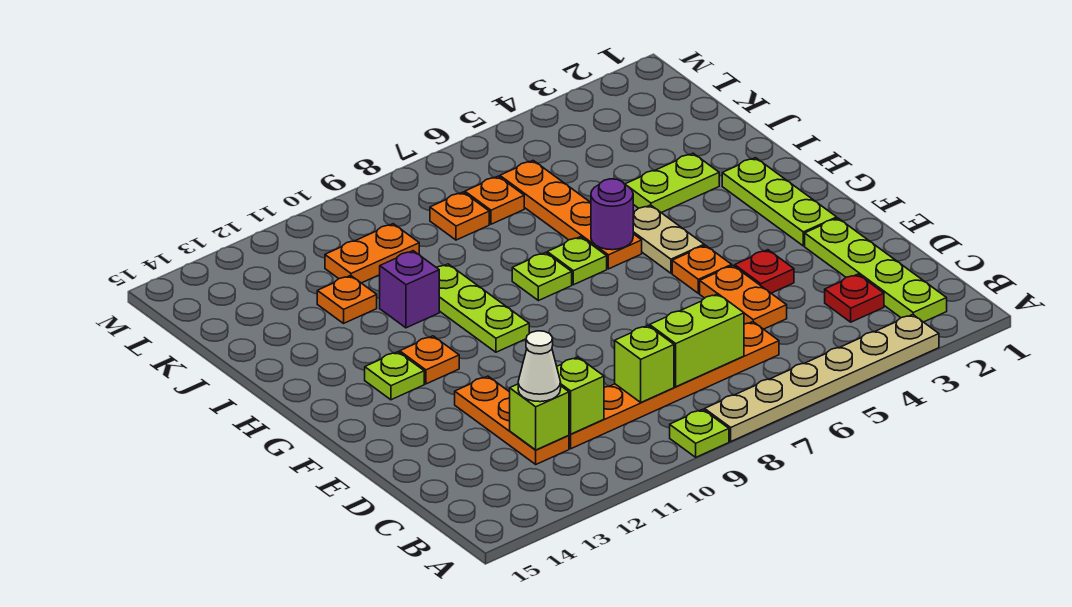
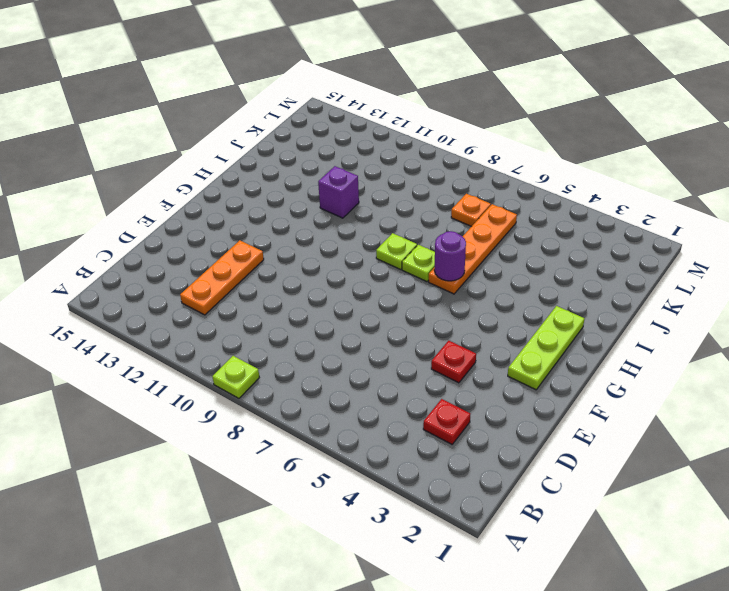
none -> tan plate A3:A8 level 1
none -> lime plate B2:E2 level 1
none -> orange plate C6:C11 level 1

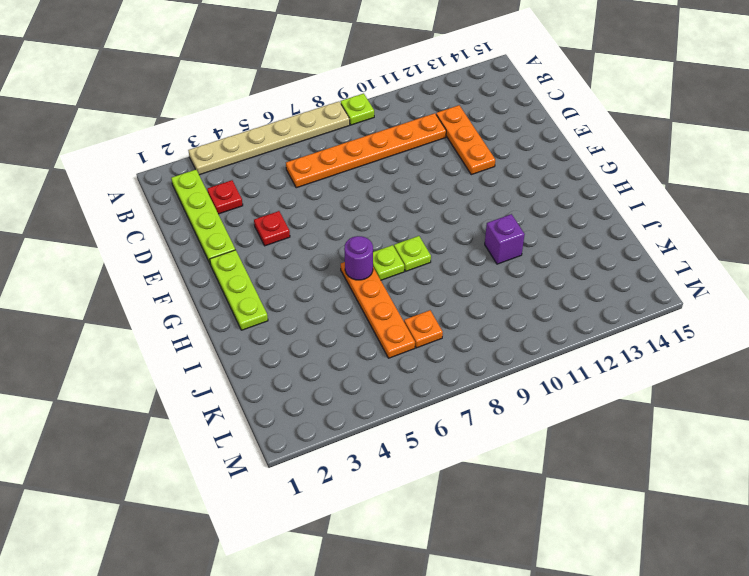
none -> orange plate D5:E5 level 1
none -> orange plate F5 level 1
none -> tan plate G5:H5 level 1

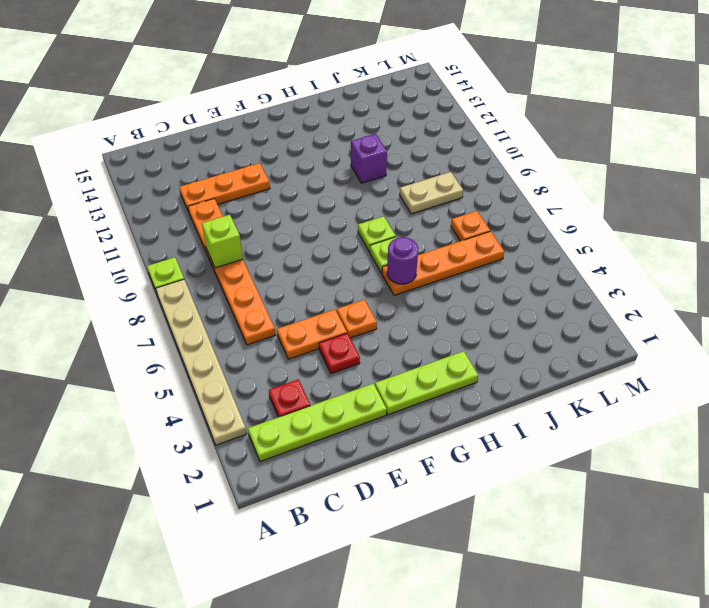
tan plate J9:K9 level 1 -> tan plate G5:H5 level 1
none -> lime plate G10:I10 level 1
none -> orange plate G12 level 1
none -> lime plate G13 level 1

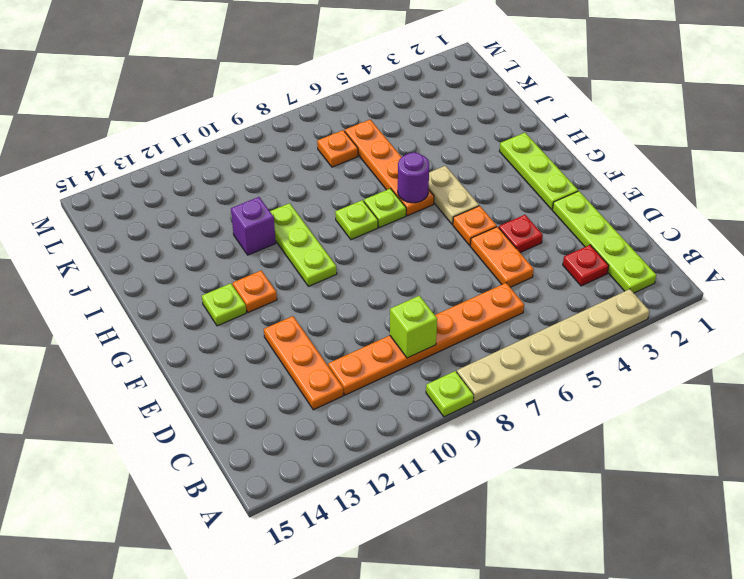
none -> lime plate I3:I4 level 1
none -> orange plate J12 level 1
none -> orange plate K8 level 1

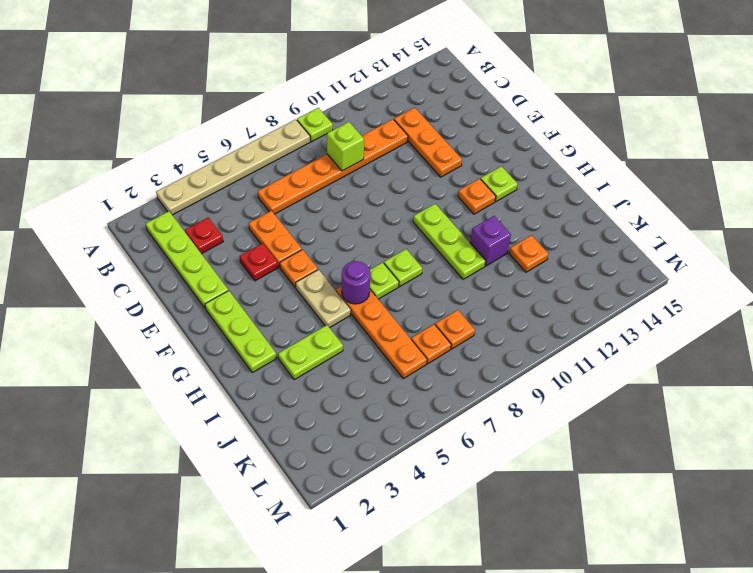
none -> orange plate K10:K11 level 1
none -> lime brick C7:C8 level 2
none -> lime brick C11 level 2

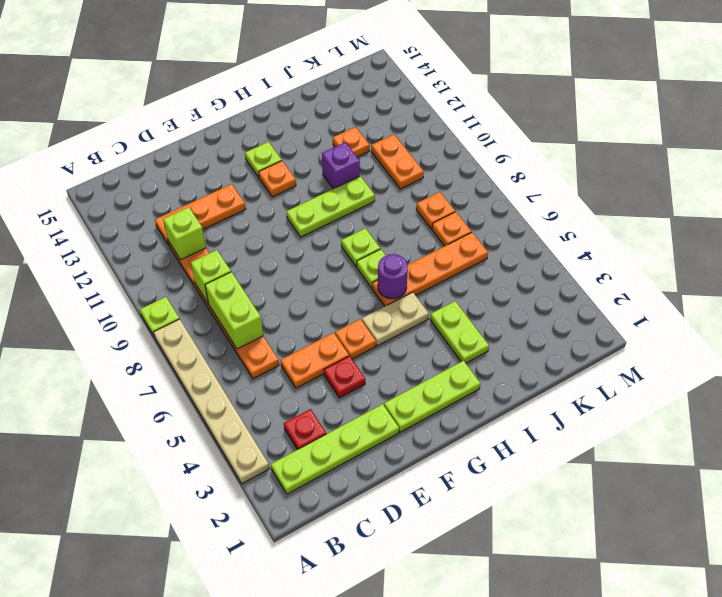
none -> lime brick C12 level 2
none -> white cone C12 level 3

